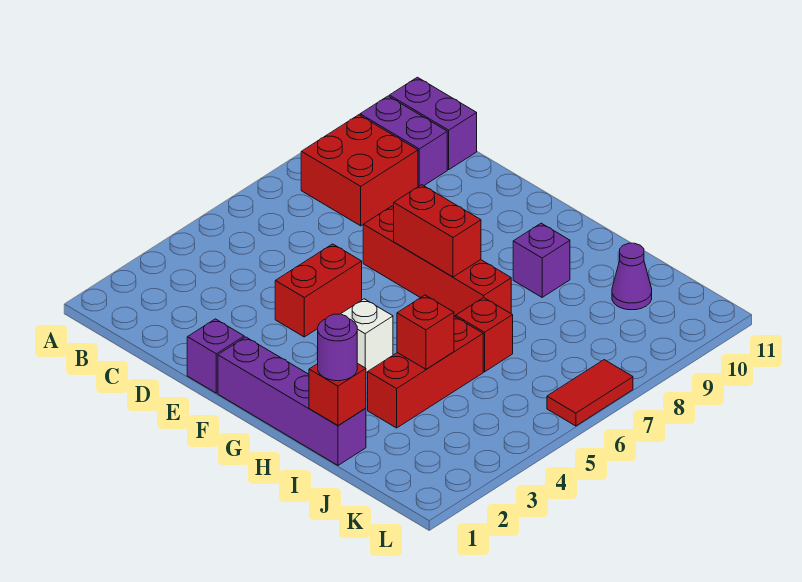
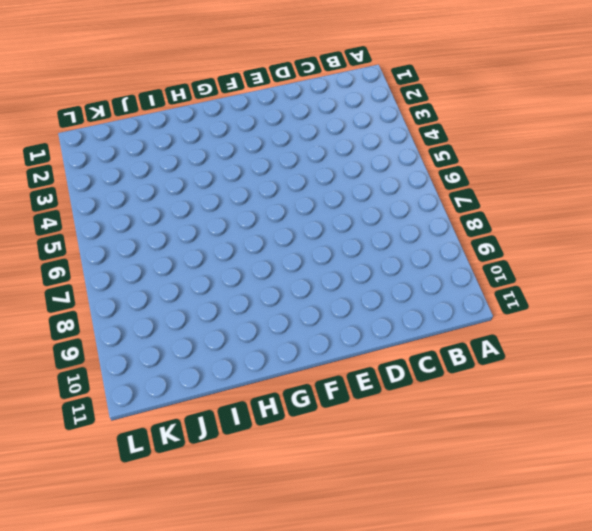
none -> red brick B8:C9 level 1
none -> purple brick B10:C10 level 1
none -> purple brick B11:C11 level 1

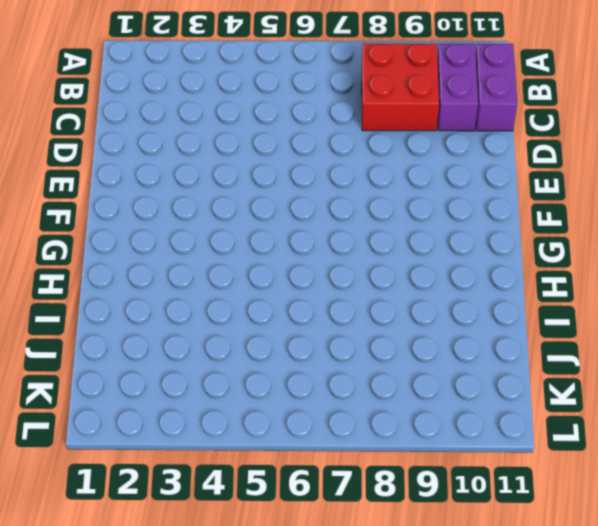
none -> purple brick E1 level 1
none -> red brick E4:E5 level 1
none -> red brick E7:H7 level 1

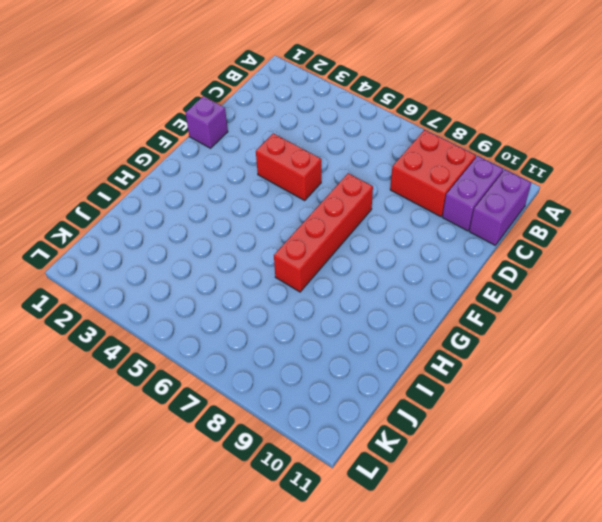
none -> purple brick F1:I1 level 1
none -> white brick G4 level 1
none -> purple brick H9 level 1

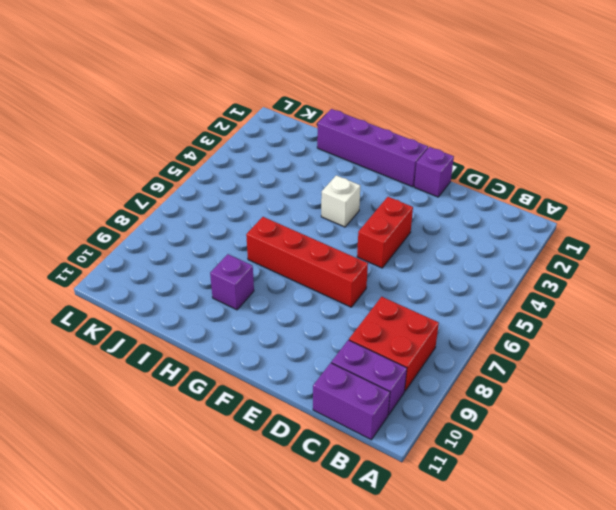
none -> red brick I3:I5 level 1
none -> red brick I6 level 1
none -> purple cone J10 level 1

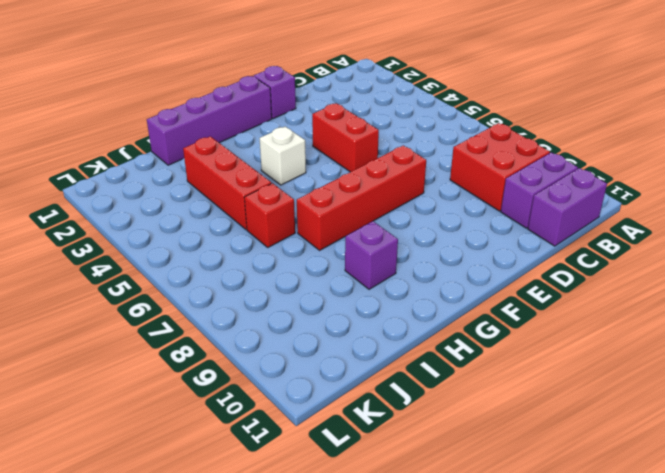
none -> purple cone J10 level 1
none -> red tile L6:L7 level 1
none -> red brick F7:G7 level 2

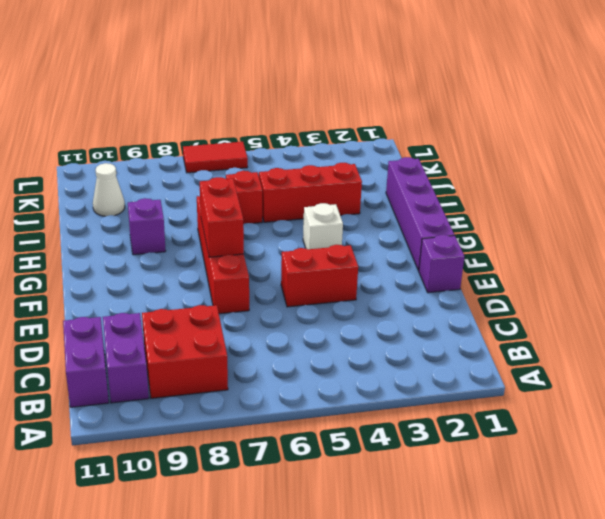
white cone J10 level 1 -> purple cone J10 level 1
none -> red brick I1 level 2
none -> red brick I4 level 2
none -> purple round brick I1 level 3

